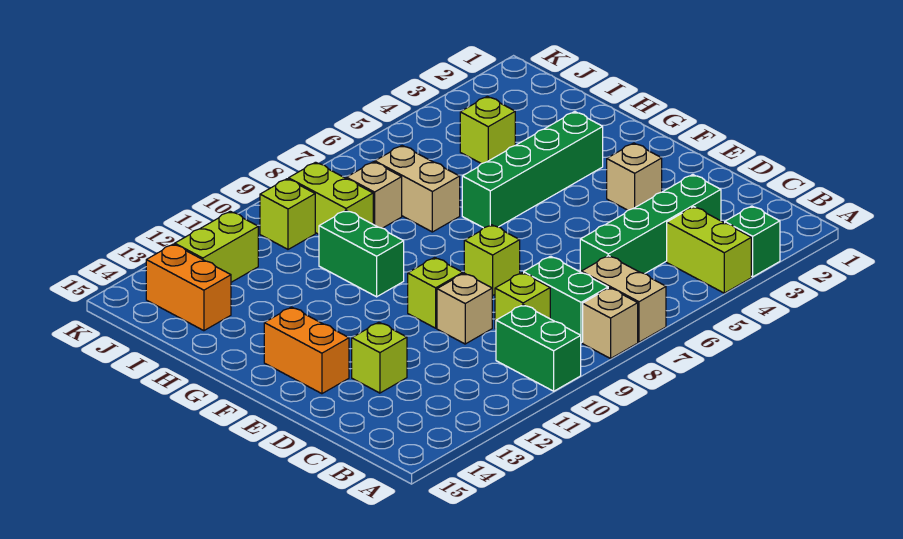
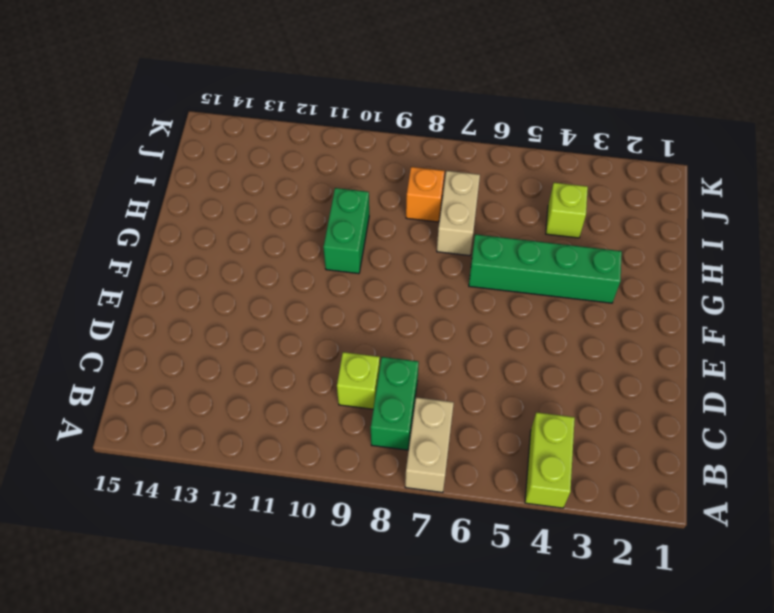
orange brick I8 level 1 -> tan brick I8 level 1
none -> green brick A3 level 1
none -> tan brick A8 level 1
none -> green brick A10:B10 level 1

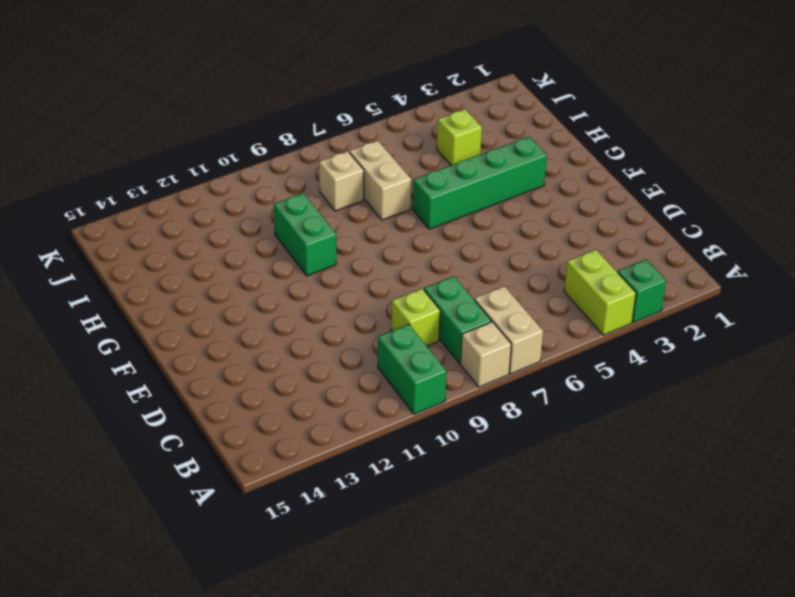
none -> green brick C3:C6 level 1
none -> tan brick D10 level 1
none -> lime brick D13 level 1

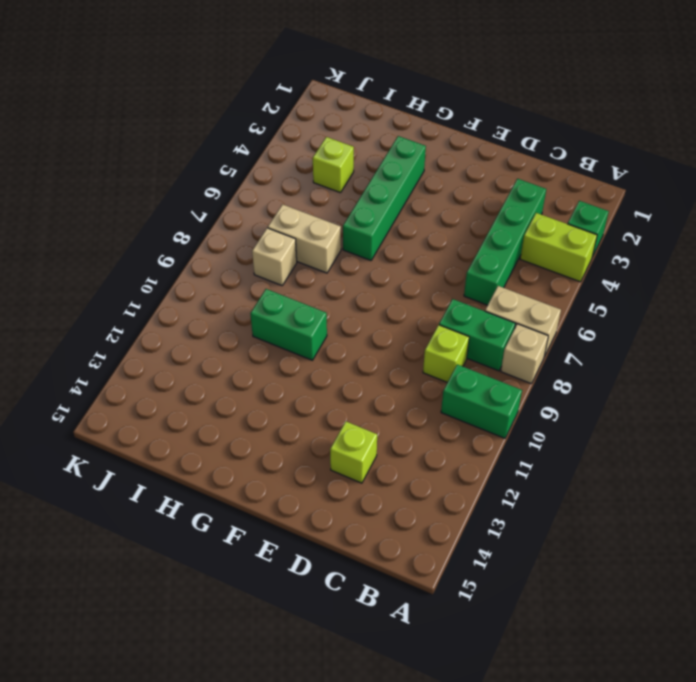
none -> tan brick D10 level 1
none -> tan brick E3 level 1
none -> lime brick E8 level 1

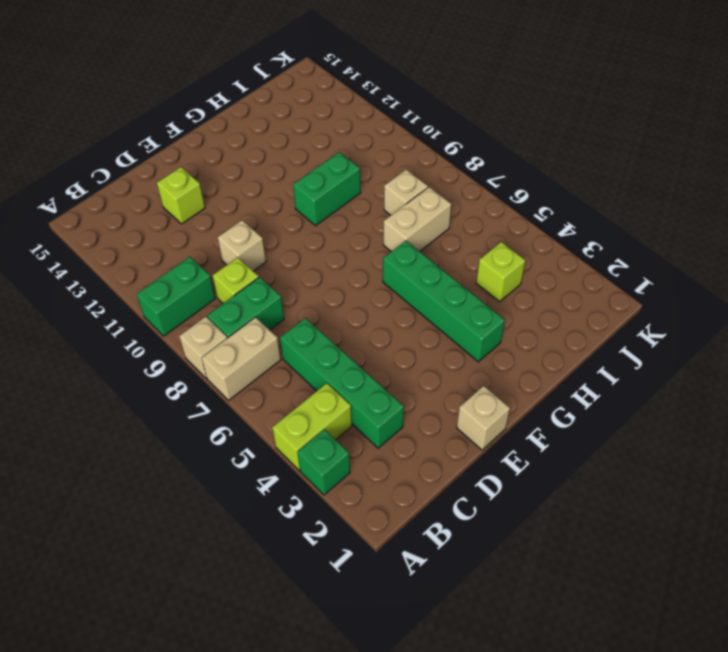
tan brick E1 level 1 -> tan brick E3 level 1
none -> lime brick E8 level 1
none -> lime brick E10 level 1
none -> orange brick E14:F14 level 1

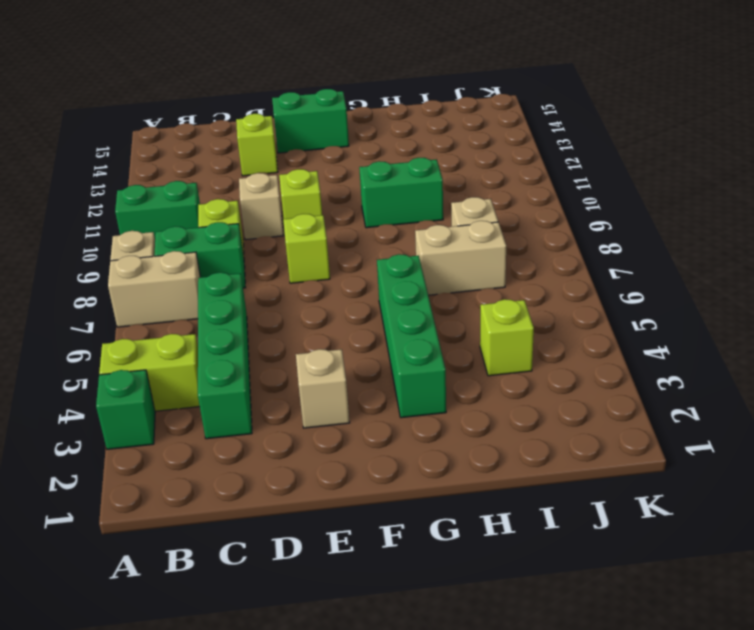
green brick E14:F14 level 1 -> orange brick E14:F14 level 1
none -> lime brick I9:J9 level 1
none -> orange brick I14:J14 level 1
none -> lime brick J10 level 1

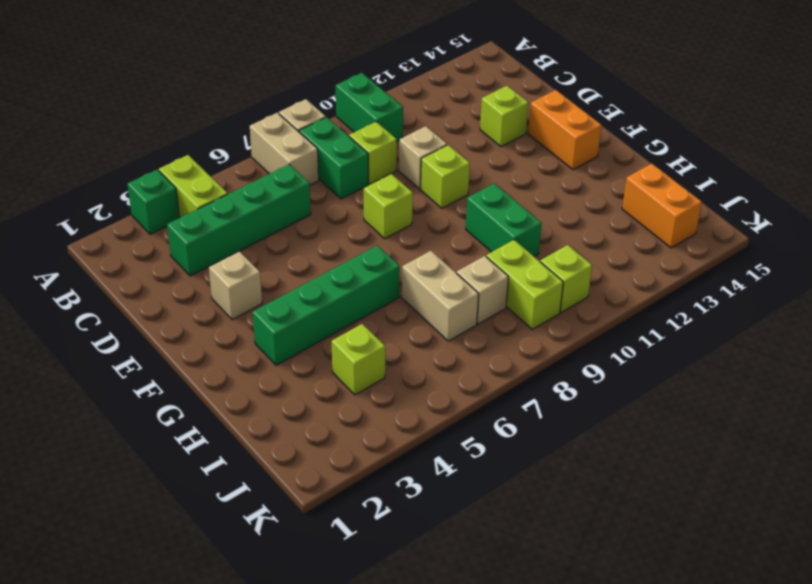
none -> lime brick J12:J13 level 1

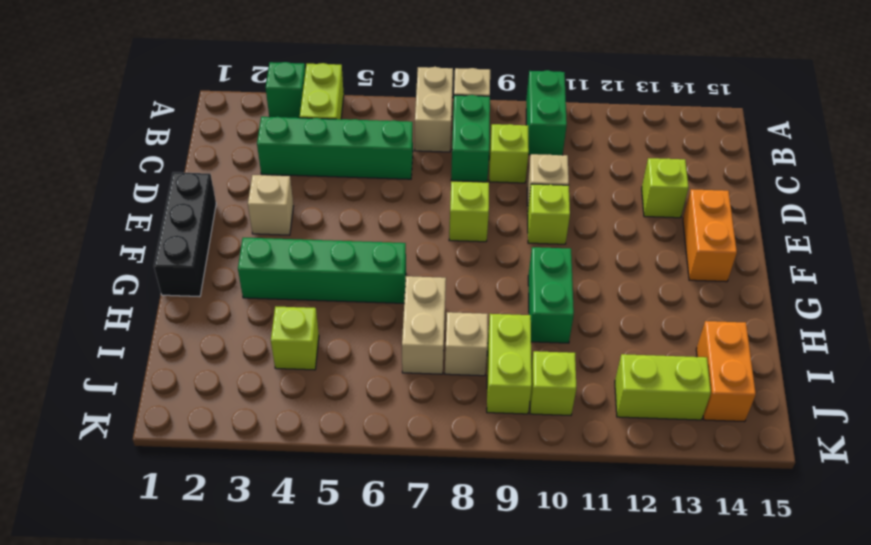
black brick E1:G1 level 1 -> none

